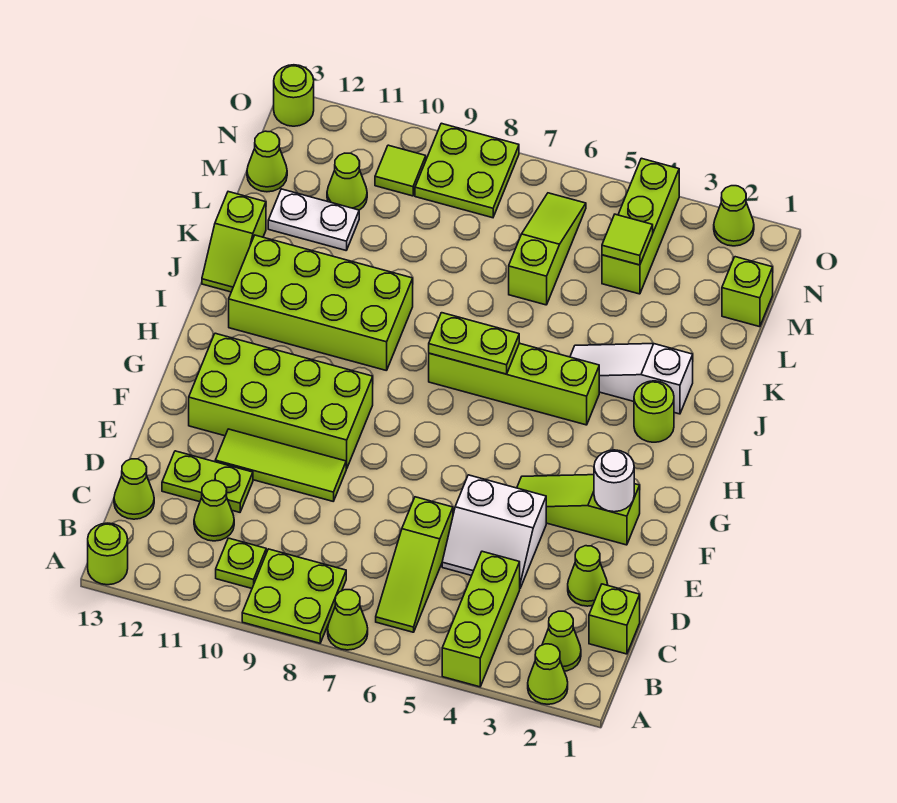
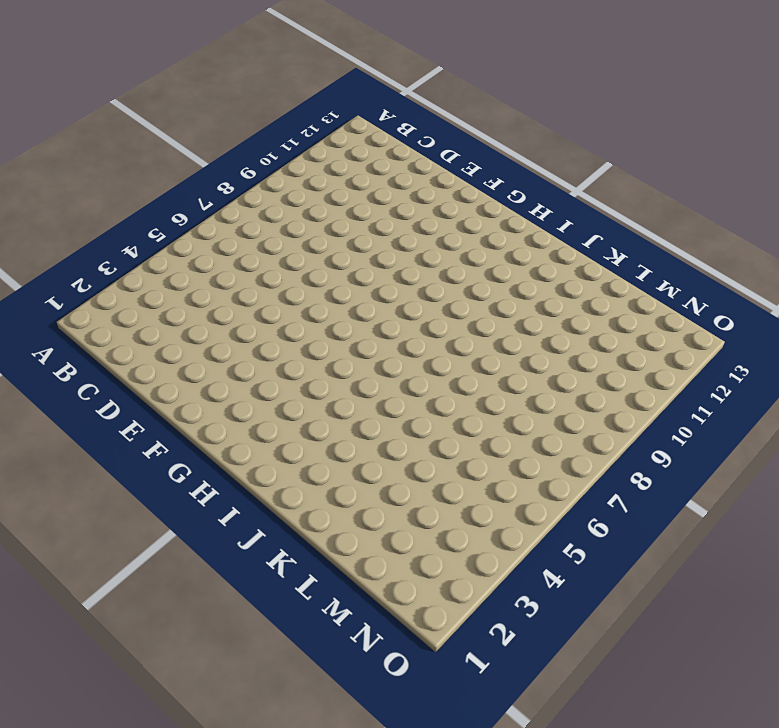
none -> lime cone A2 level 1
none -> lime brick A4:C4 level 1
none -> lime cone A7 level 1
none -> lime plate A8:B9 level 1

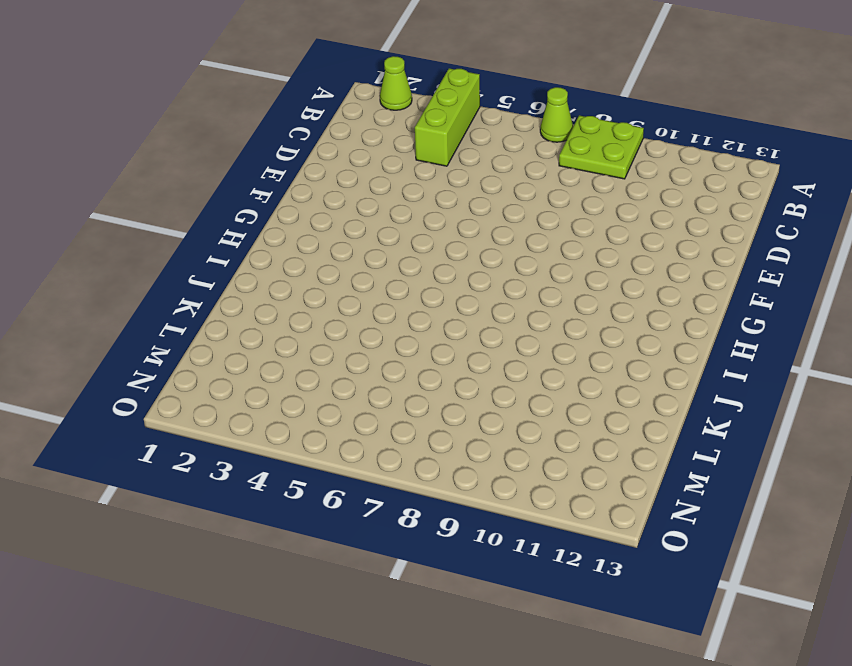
none -> lime round brick A13 level 1
none -> lime cone B2 level 1
none -> lime slope B6:D6 level 1 top D
none -> lime plate B10 level 1

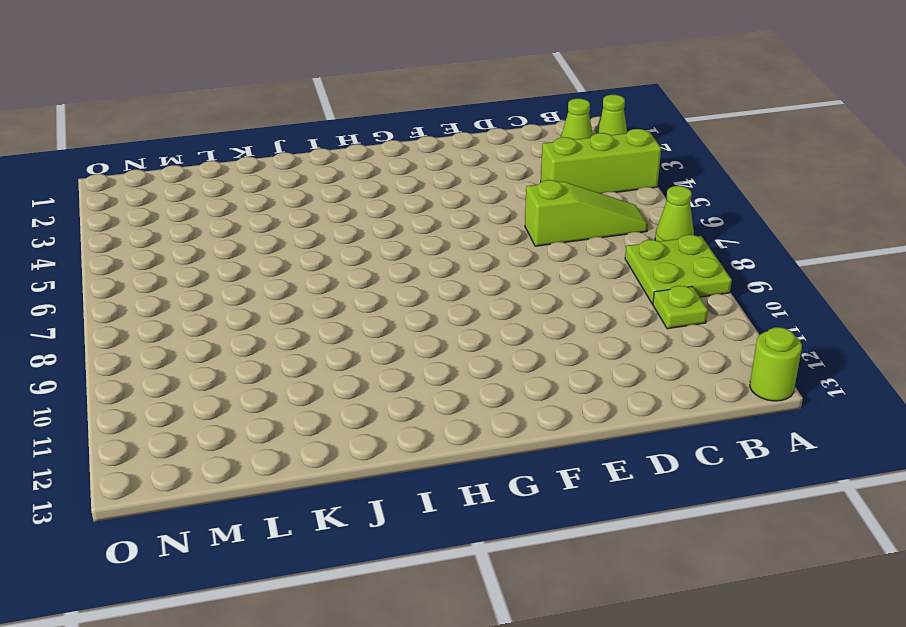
none -> lime brick C1 level 1
none -> lime cone C11 level 1
none -> lime cone C13 level 1
none -> lime cone D2 level 1

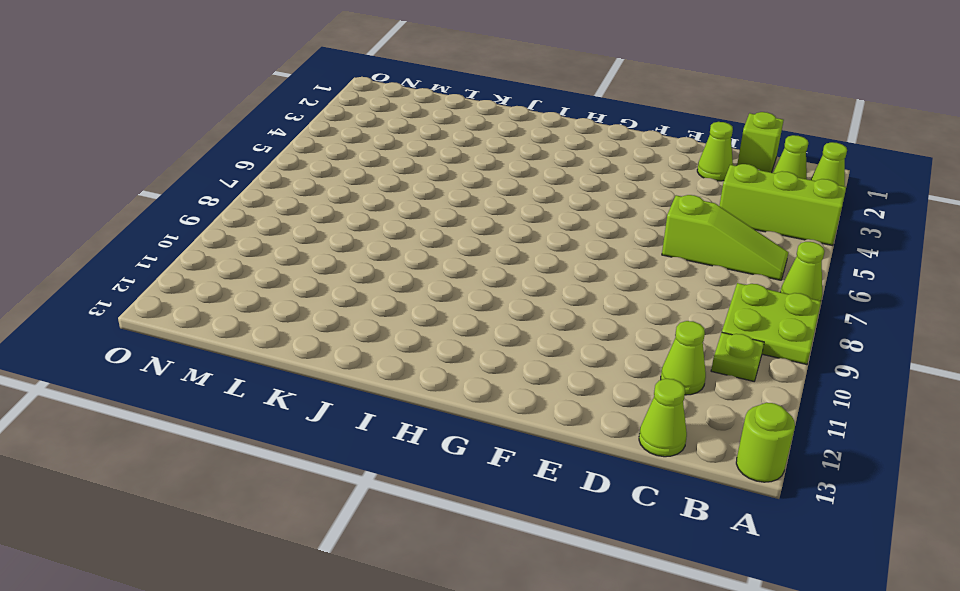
none -> white slope D4:E5 level 1 top E
none -> lime plate D11:D12 level 1
none -> lime tile E9:E11 level 1
none -> lime slope F2:F4 level 1 top 2

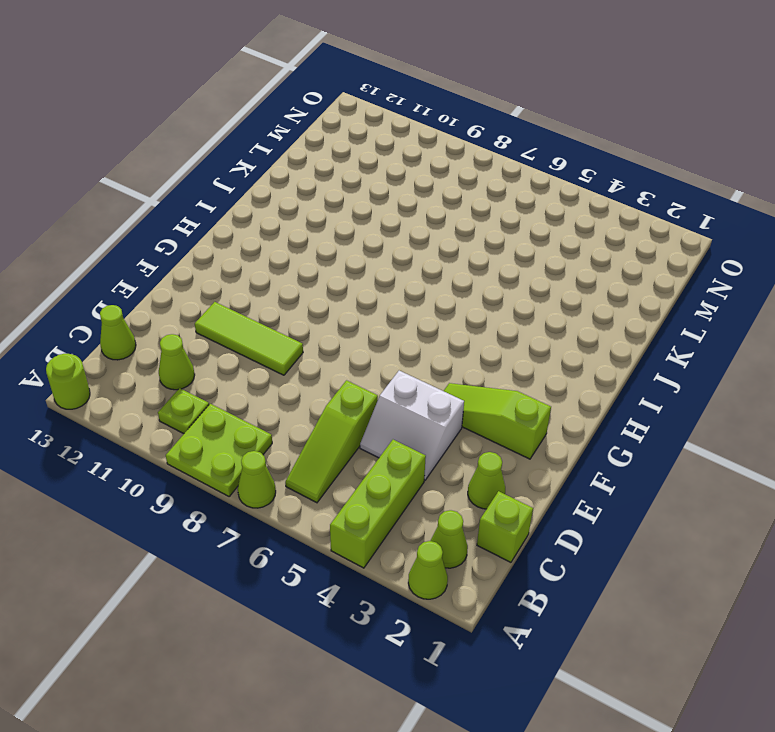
none -> lime plate D11:D12 level 1
none -> lime brick F9:G12 level 1
none -> lime round brick I2 level 1
none -> lime brick I4:I7 level 1

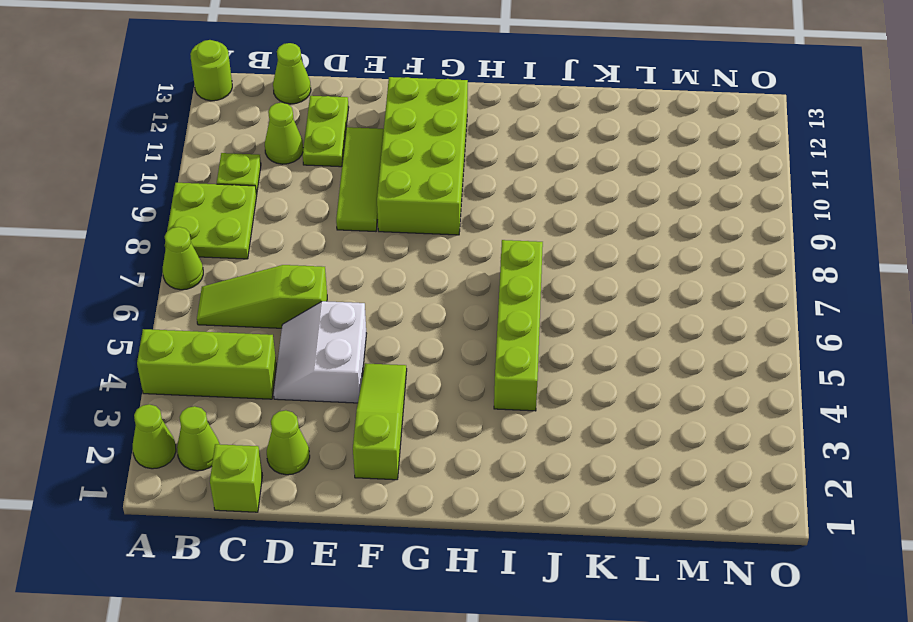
none -> lime round brick I2 level 1
none -> lime brick I9:J12 level 1
none -> white slope J2:J4 level 1 top 2
none -> lime slope J13:K13 level 1 top K

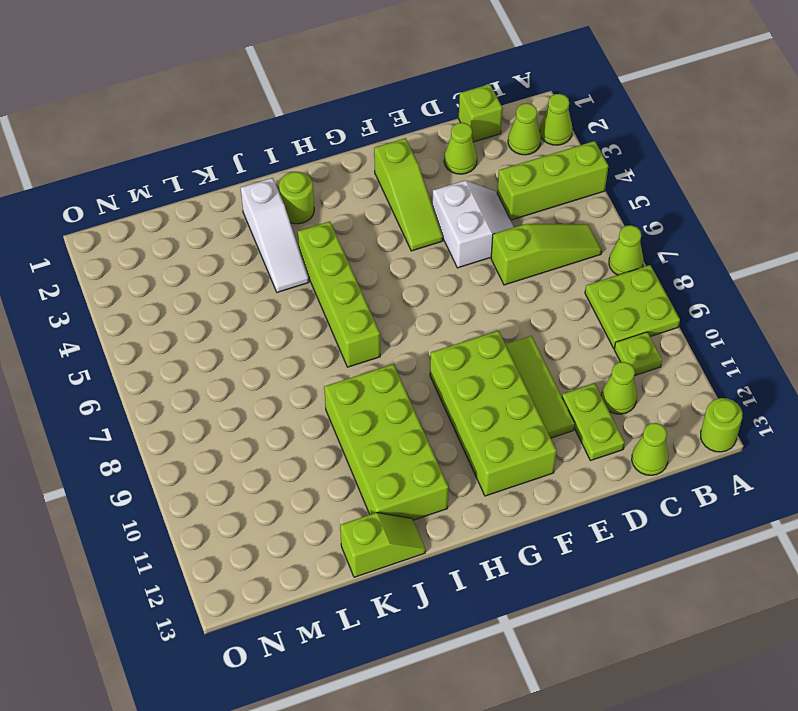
none -> lime slope L6:N6 level 1 top L
none -> white plate L11:L12 level 1
none -> lime brick M1 level 1
none -> lime brick M4:O4 level 1

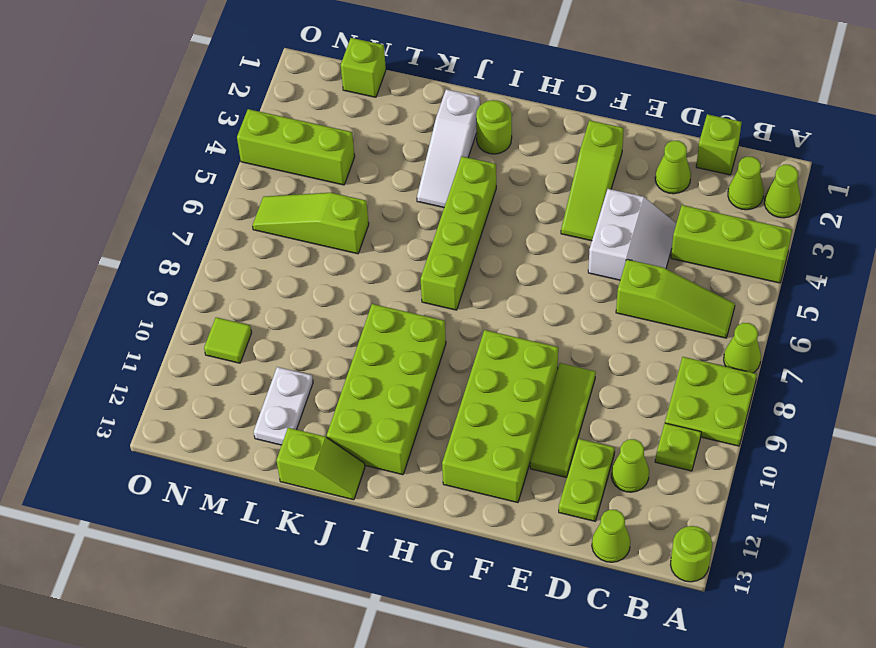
none -> lime cone M11 level 1
none -> lime cone M13 level 1
none -> lime plate N8:O9 level 1
none -> lime cone O2 level 1

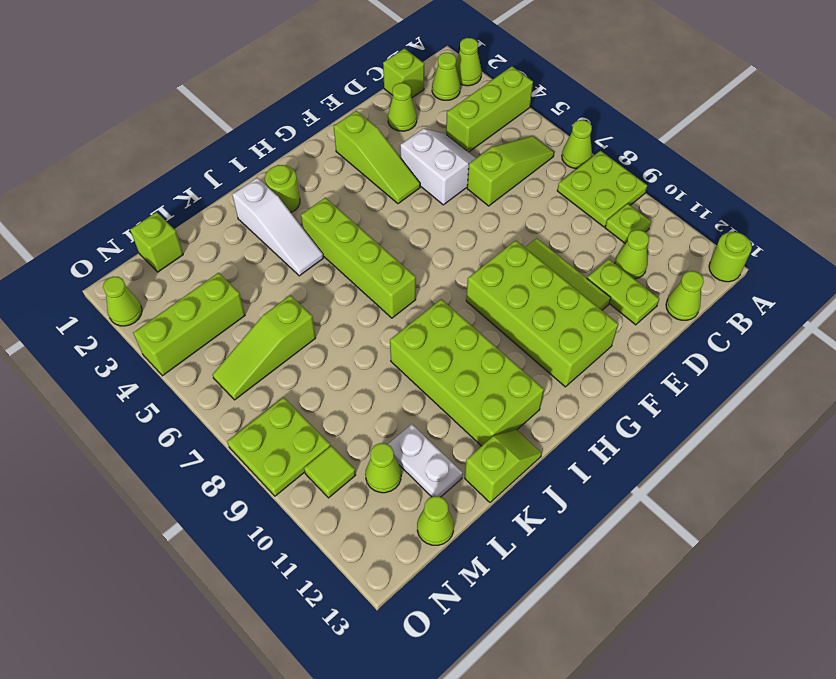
none -> lime round brick O13 level 1
none -> white round brick F2 level 2
none -> lime plate I6:I7 level 2
none -> lime tile M4 level 2

